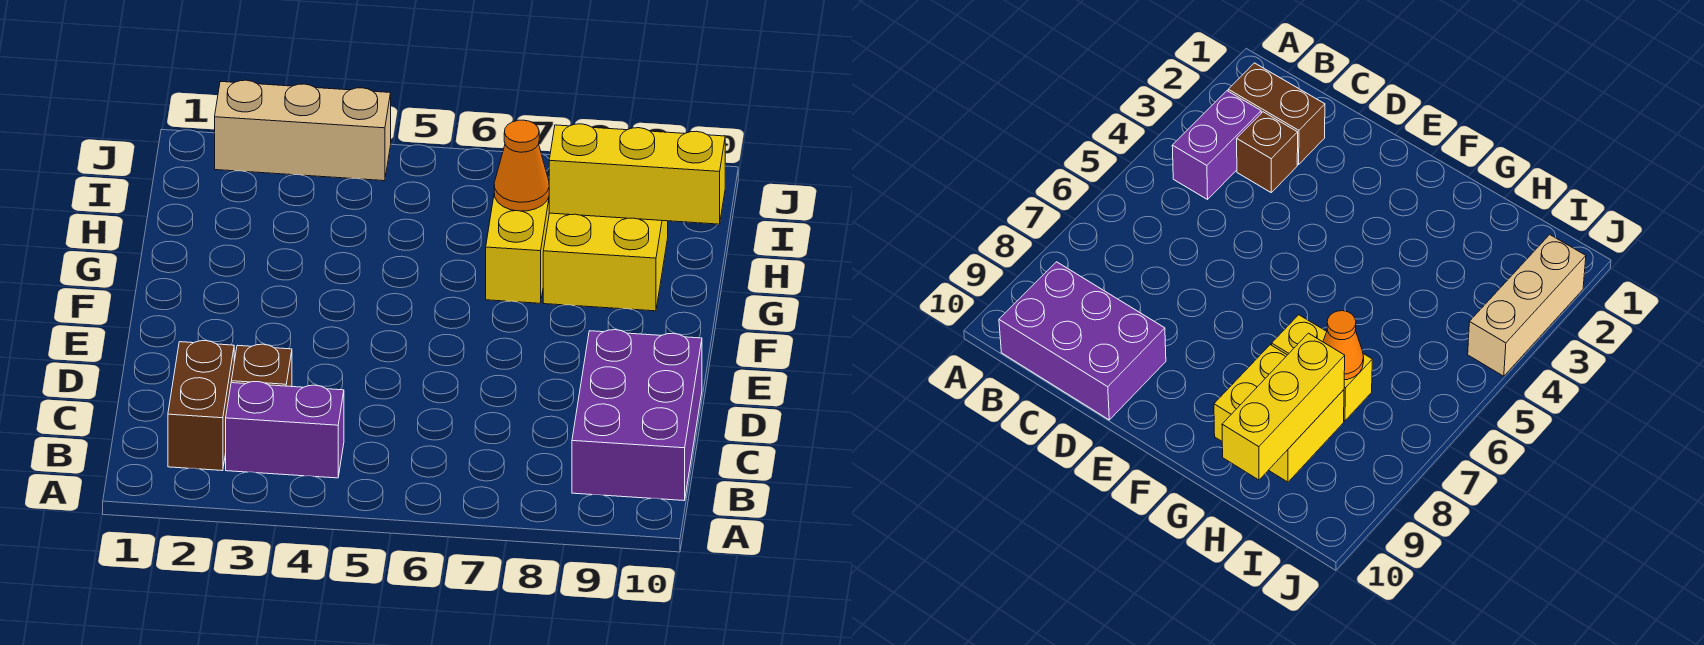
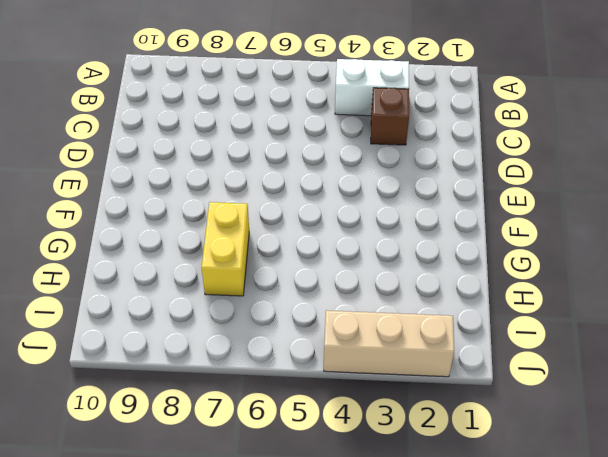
white brick B3:B4 level 1 -> purple brick B3:B4 level 1
none -> brown brick B2:C2 level 1
none -> purple brick B9:D10 level 1

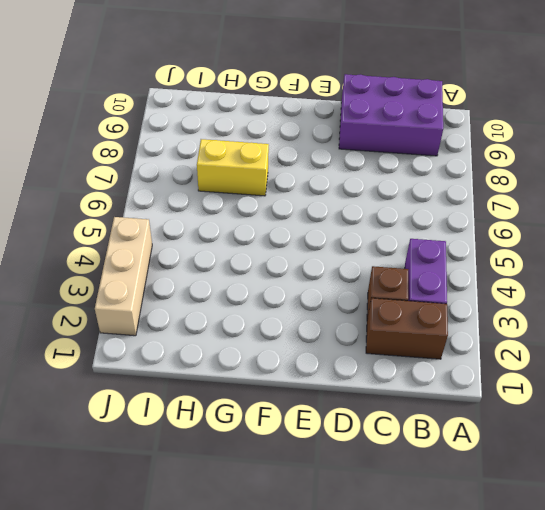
none -> yellow brick G8:H9 level 1
none -> orange cone H7 level 2

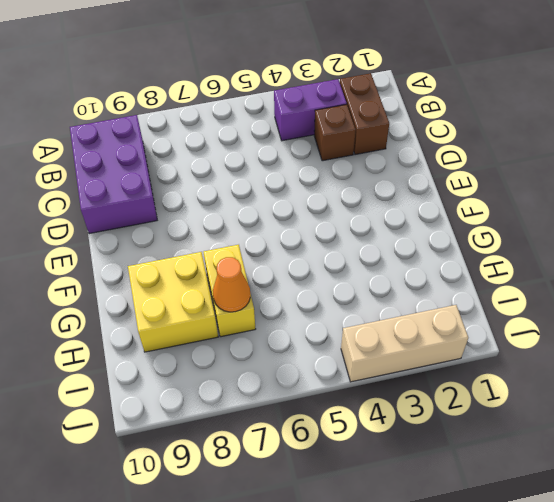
none -> yellow brick H8:H10 level 2

